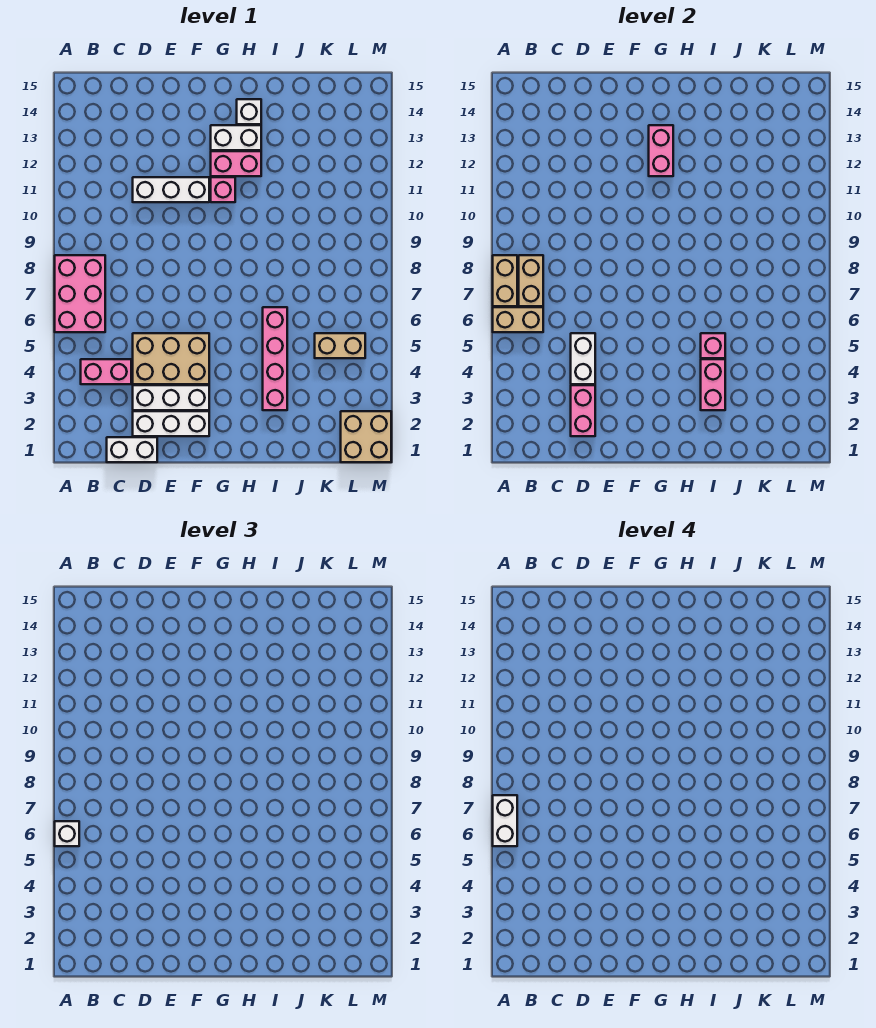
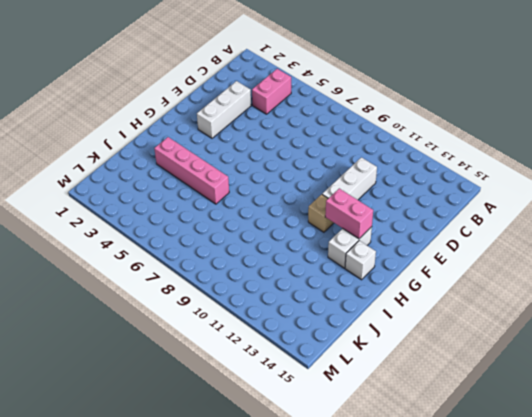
tan brick G11 level 1 -> pink brick G11 level 1
none -> pink brick A6:B8 level 1
none -> white brick C1:D1 level 1
none -> white brick D2:F2 level 1

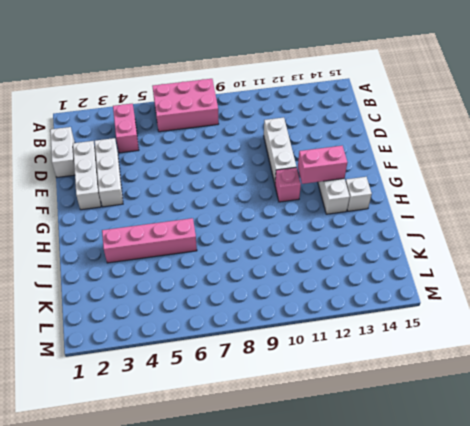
none -> tan brick D4:F5 level 1
none -> pink brick G12:H12 level 1
none -> tan brick K5:L5 level 1

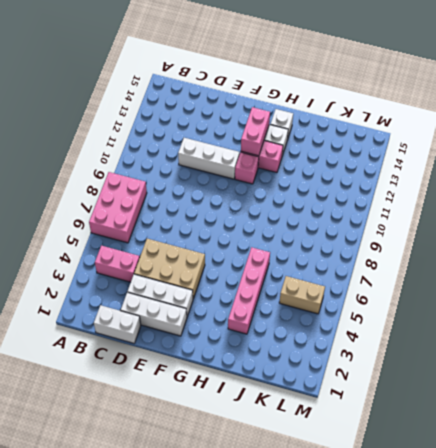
none -> tan brick L1:M2 level 1
none -> tan brick A6:B6 level 2
none -> tan brick A7:A8 level 2

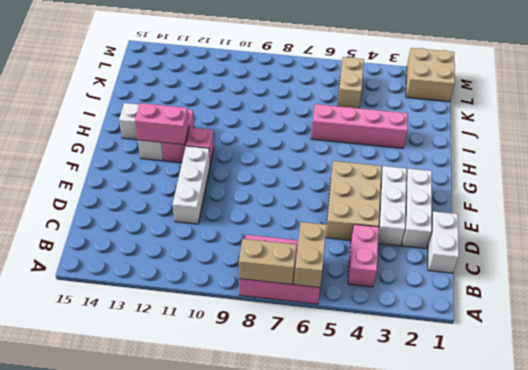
none -> tan brick B7:B8 level 2
none -> pink brick D2:D3 level 2
none -> white brick D4:D5 level 2

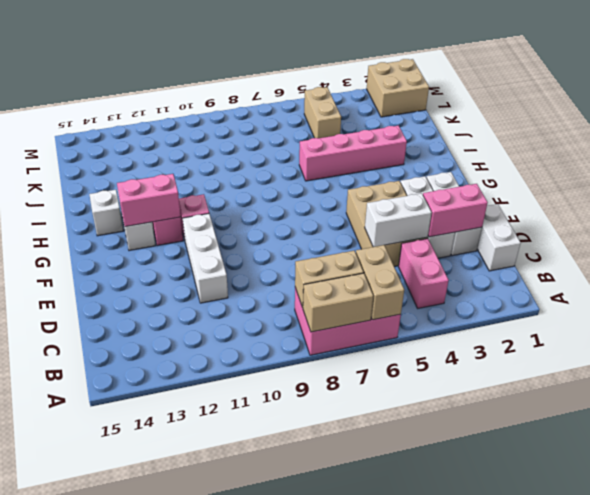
none -> pink brick I3:I4 level 2
none -> pink brick I5 level 2
none -> white brick A6 level 3

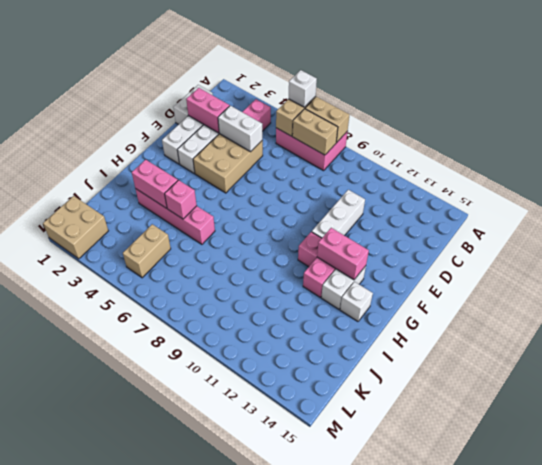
none -> white brick A6:A7 level 4

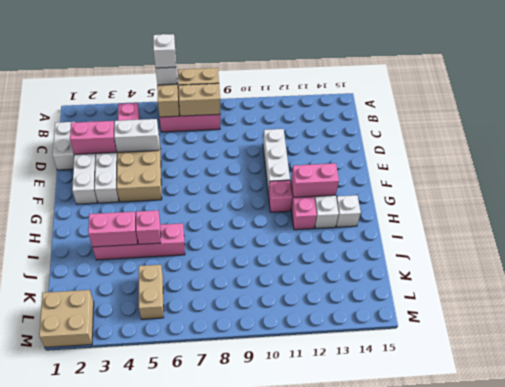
white brick A6 level 4 -> white brick A6:A7 level 4

